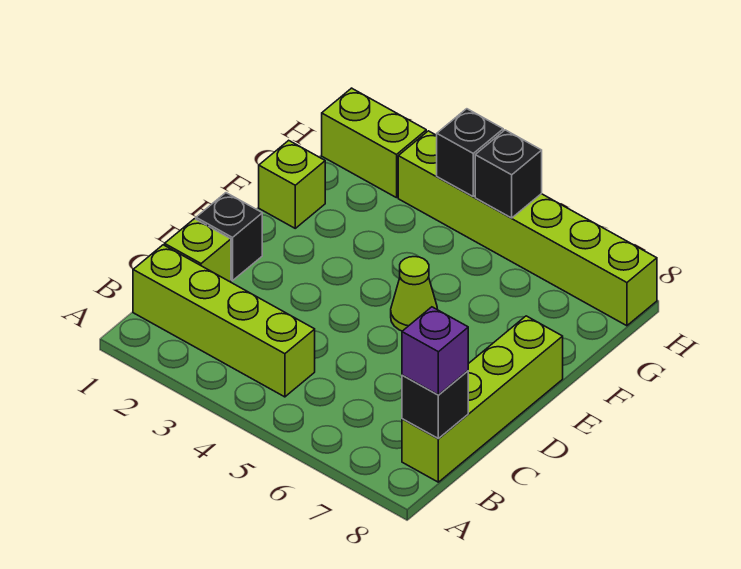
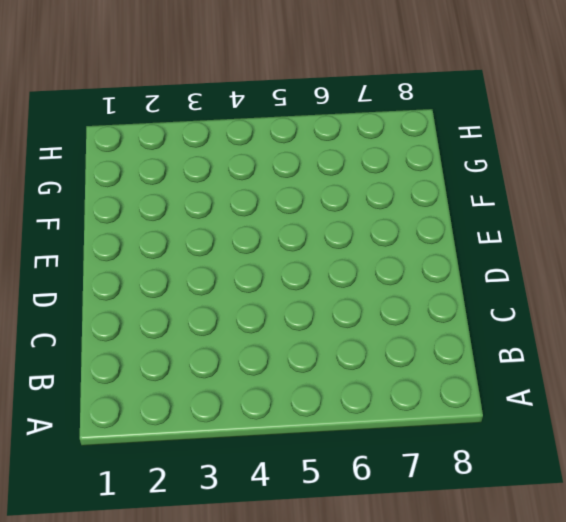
none -> lime brick B1:B4 level 1
none -> lime brick B8:E8 level 1
none -> lime brick C1 level 1

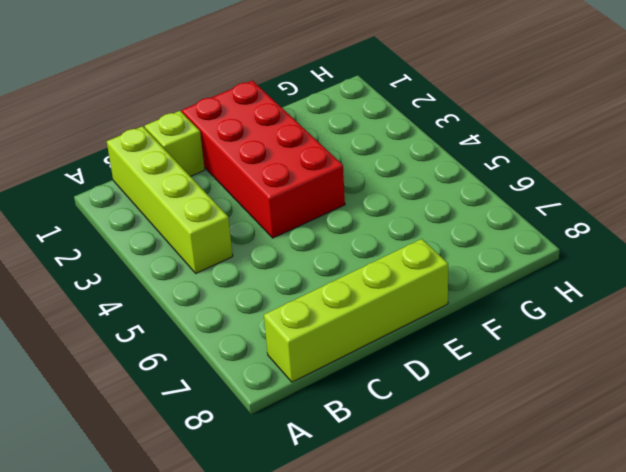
red brick D1:E4 level 1 -> black brick D1 level 1
none -> lime cone E5 level 1
none -> lime brick F1 level 1
none -> lime brick H1:H2 level 1

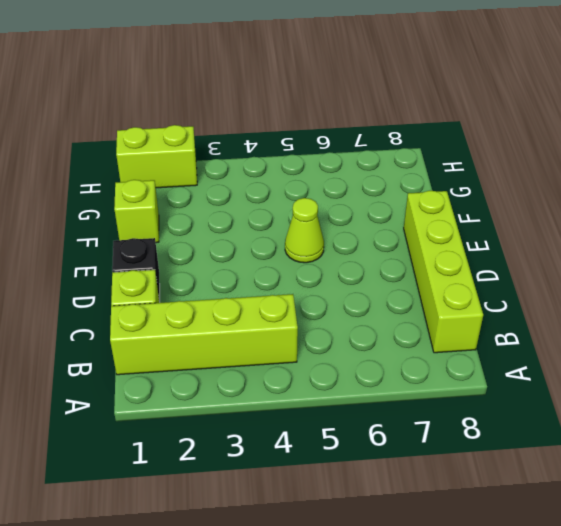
none -> lime brick H3:H8 level 1
none -> black brick B8 level 2
none -> black brick H4 level 2

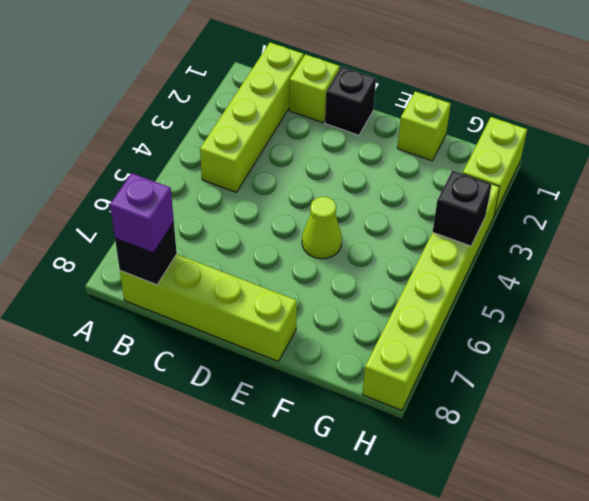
none -> black brick H5 level 2

